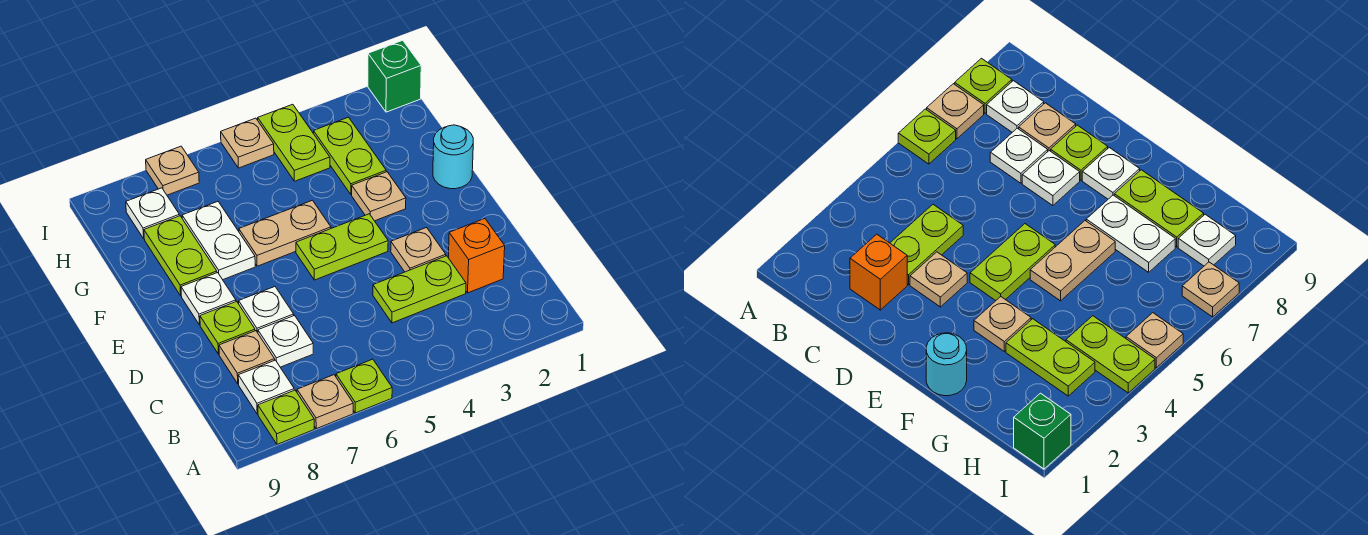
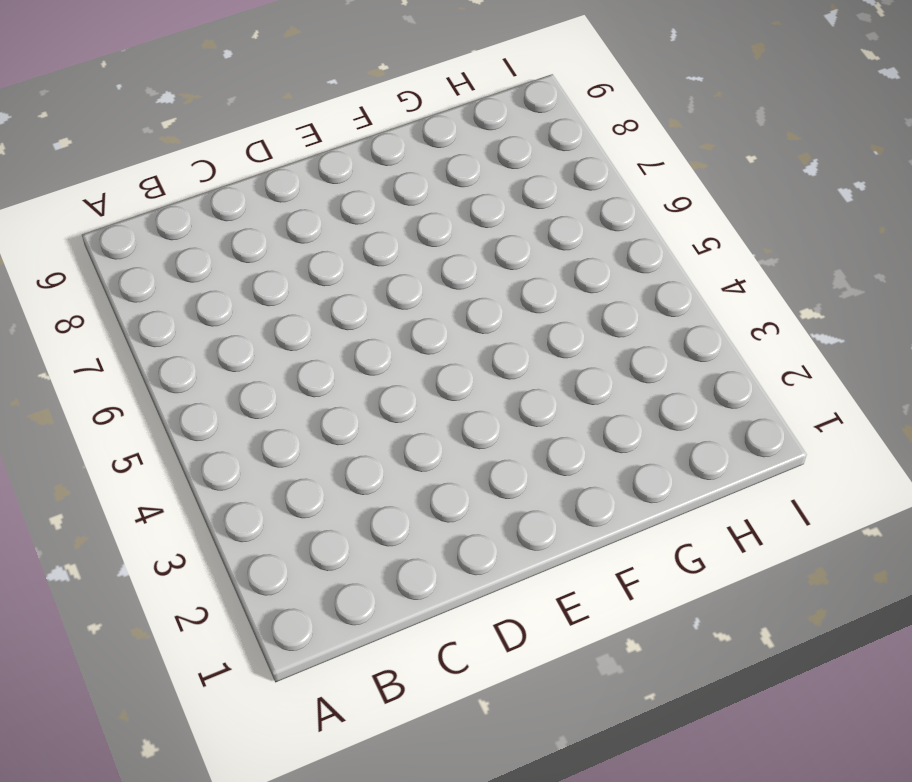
none -> lime plate A6 level 1
none -> tan plate A7 level 1
none -> lime plate A8 level 1

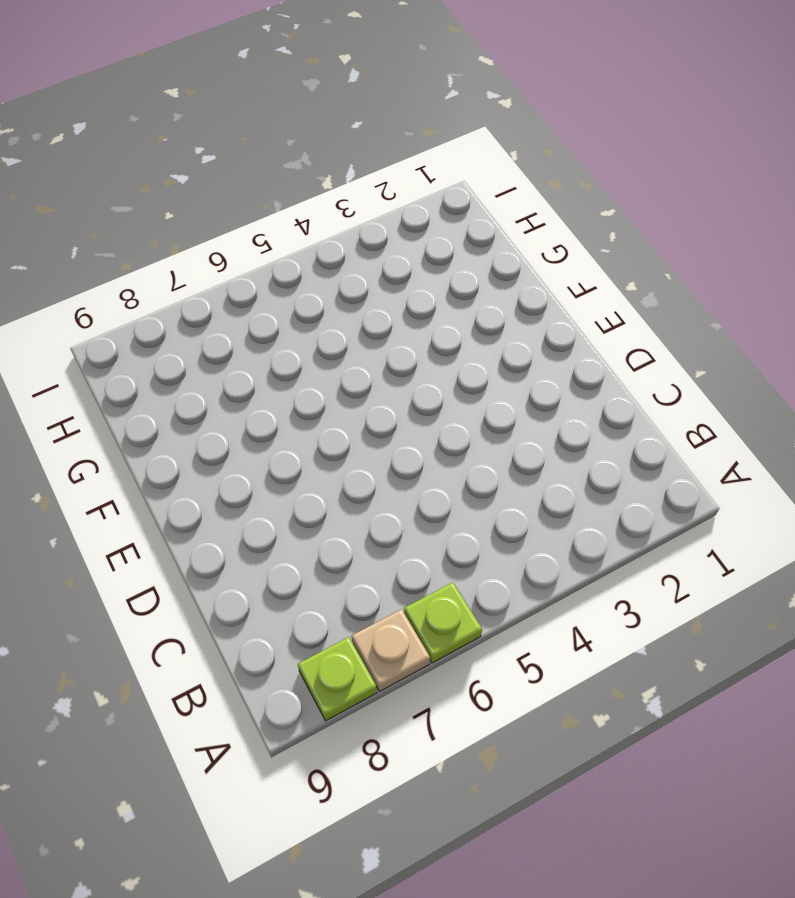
none -> white plate B8 level 1
none -> orange brick C2 level 1
none -> lime plate C3:C4 level 1

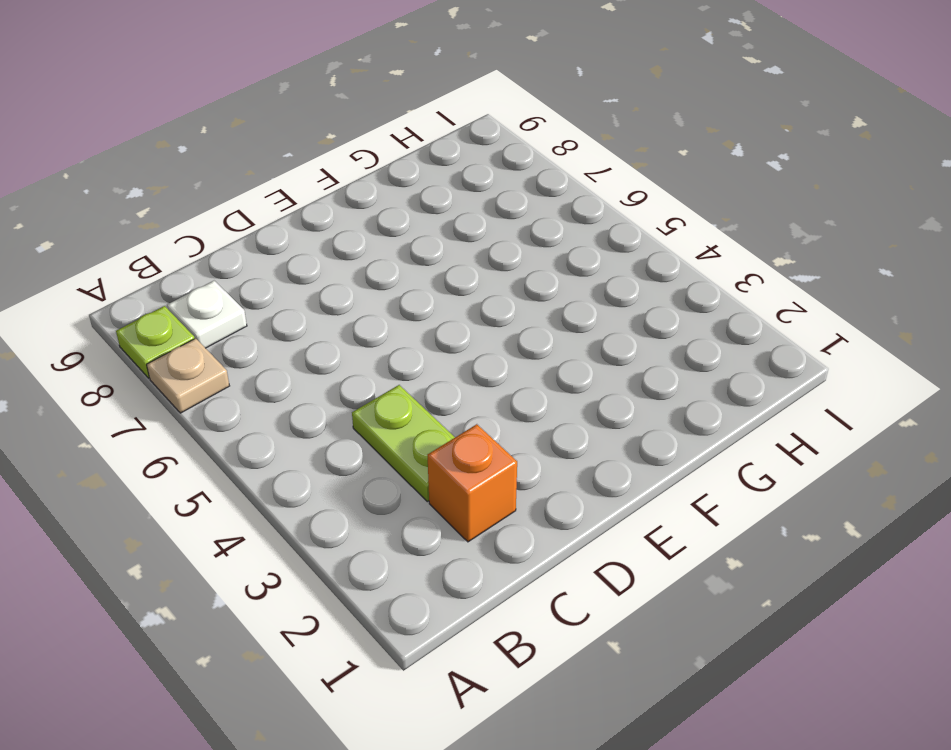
none -> lime plate A6 level 1
none -> white plate C7 level 1
none -> tan plate C8 level 1

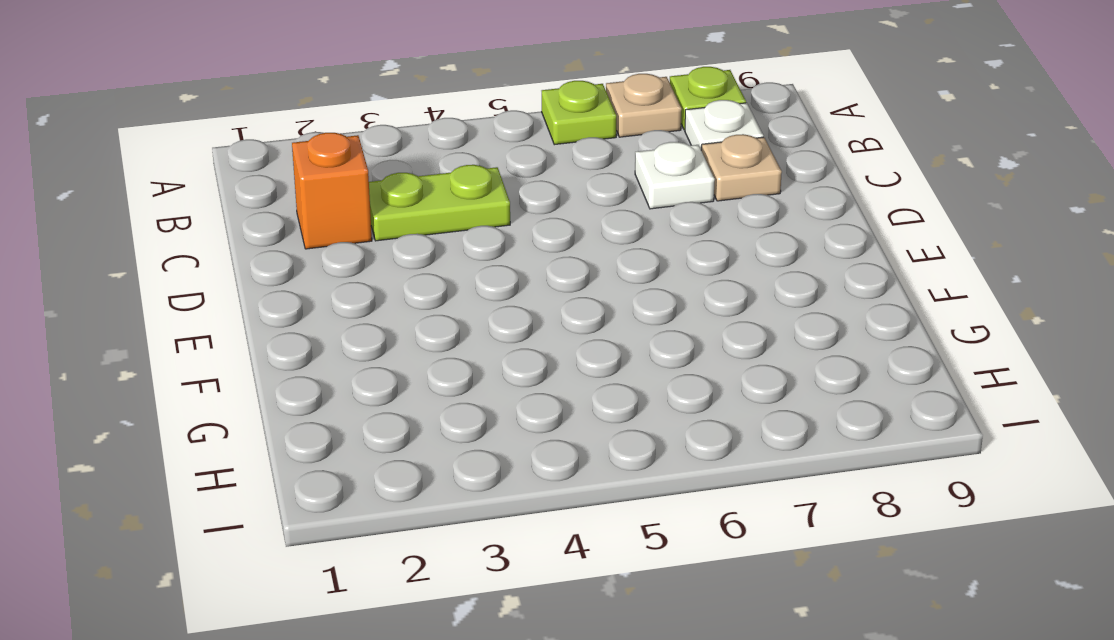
none -> tan plate D3 level 1
none -> white plate D7 level 1
none -> lime plate D8 level 1

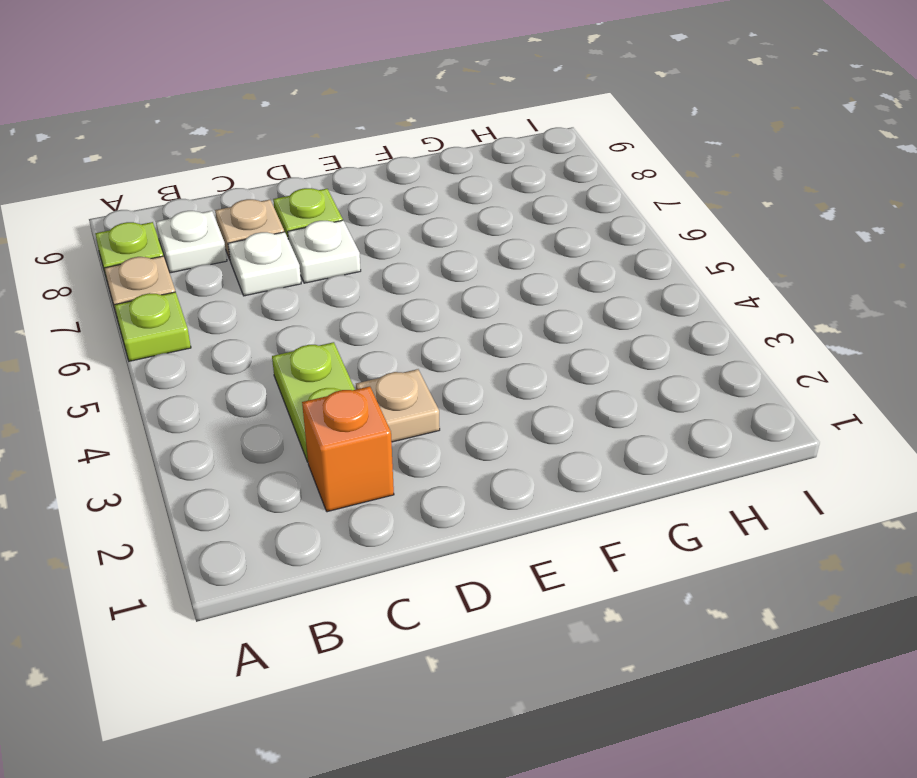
none -> lime plate E4:E5 level 1
none -> white plate E8 level 1
none -> cyan round brick F1 level 1

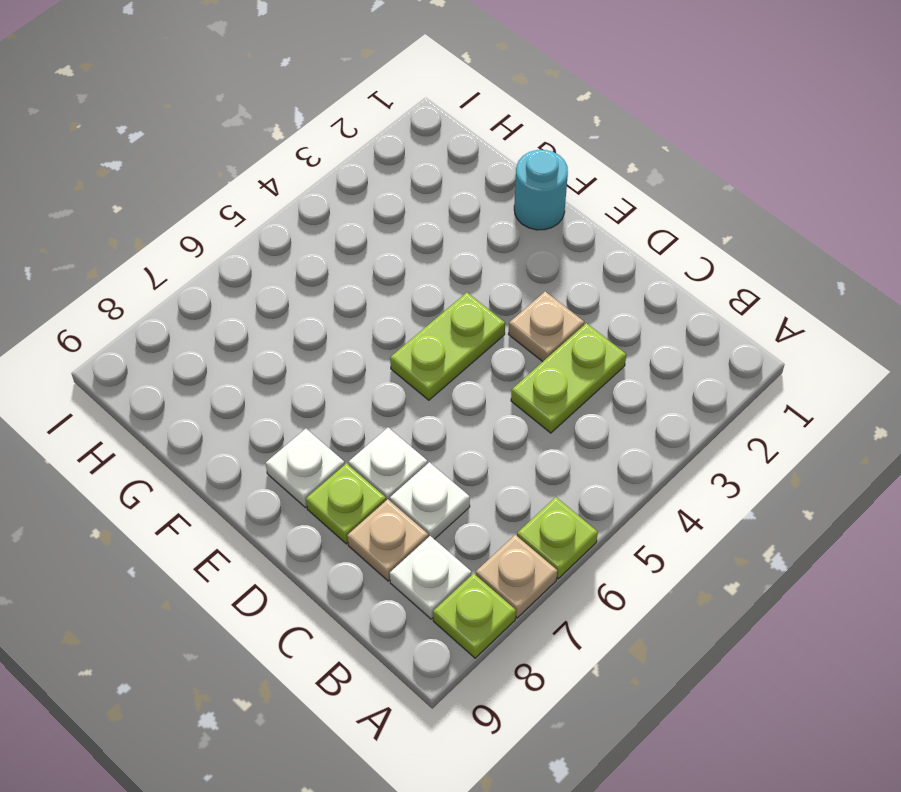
none -> orange brick C2 level 1
none -> tan plate F3 level 1
none -> tan plate F5:F6 level 1

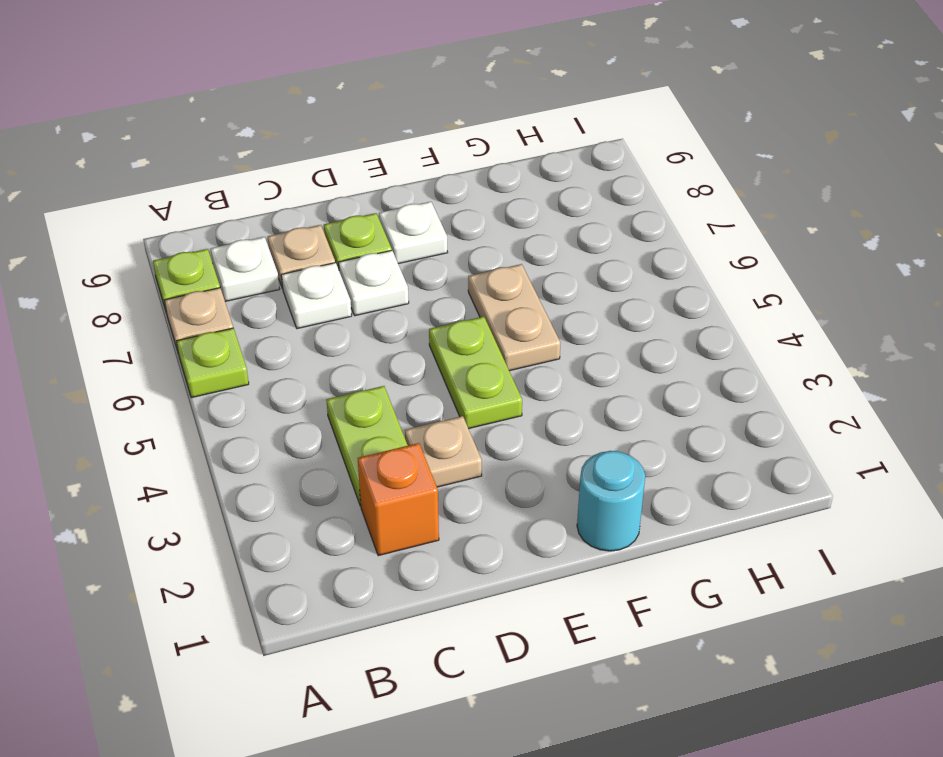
none -> tan plate F3 level 1
none -> white plate F7:G7 level 1
none -> lime plate F8:G8 level 1

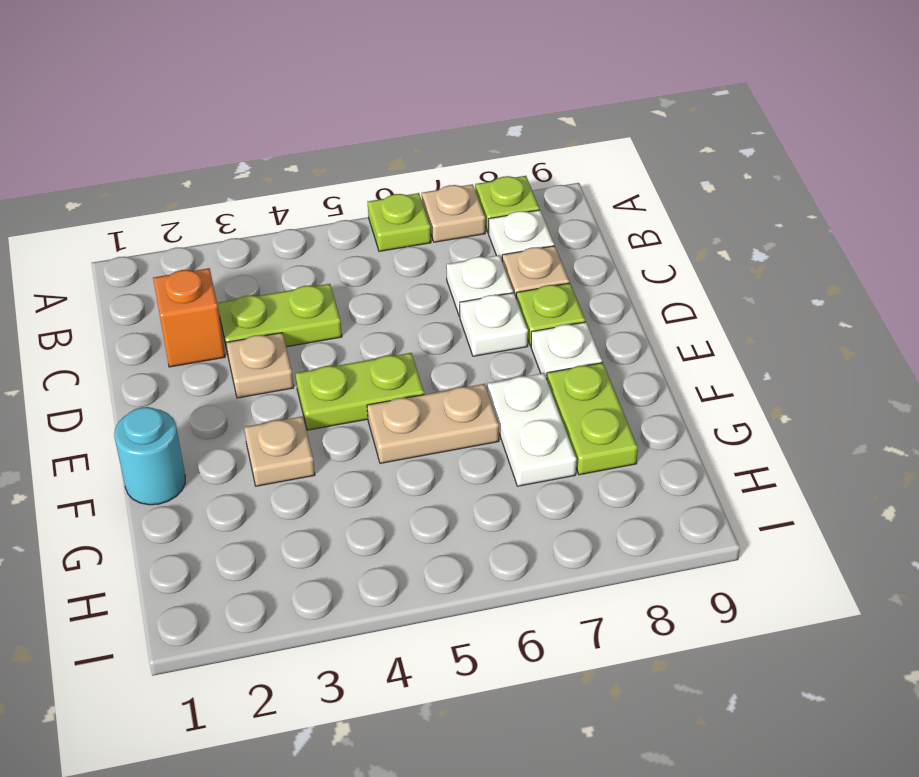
none -> lime plate G3:H3 level 1
none -> lime plate H4:I4 level 1
none -> white plate H8 level 1

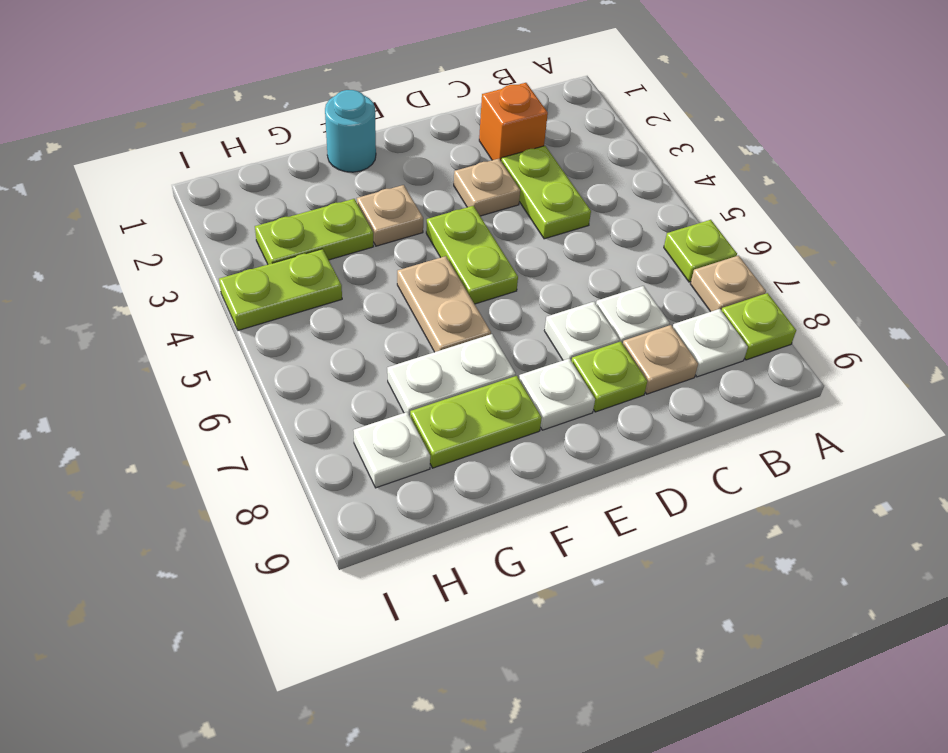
none -> green brick I1 level 1
none -> tan plate I5 level 1
none -> tan plate I7 level 1

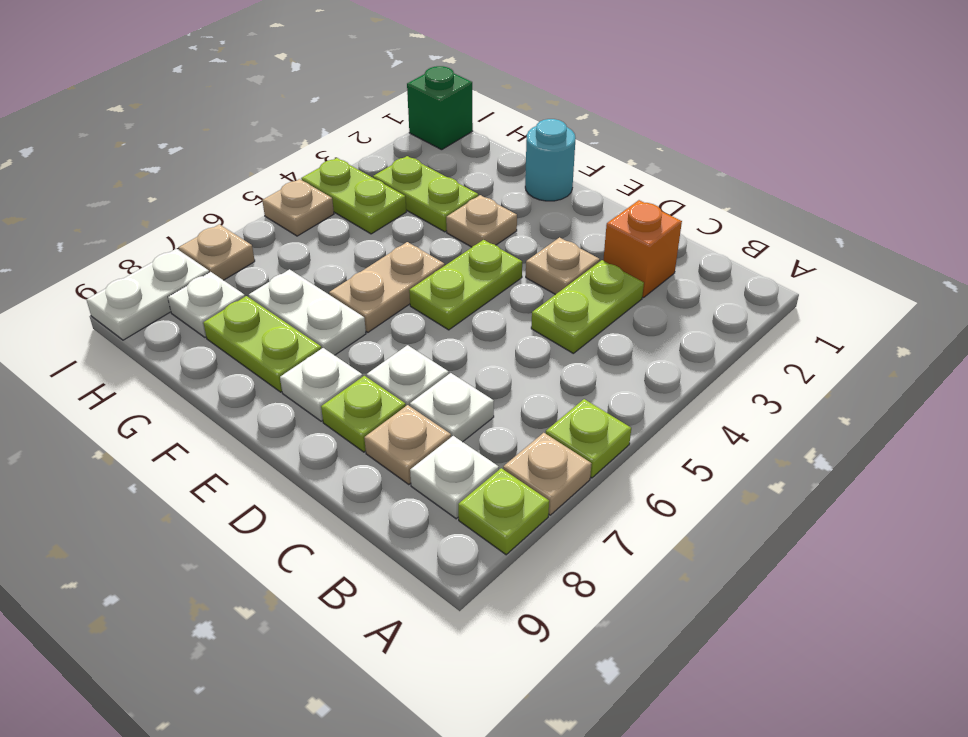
white plate I8:I9 level 1 -> none

